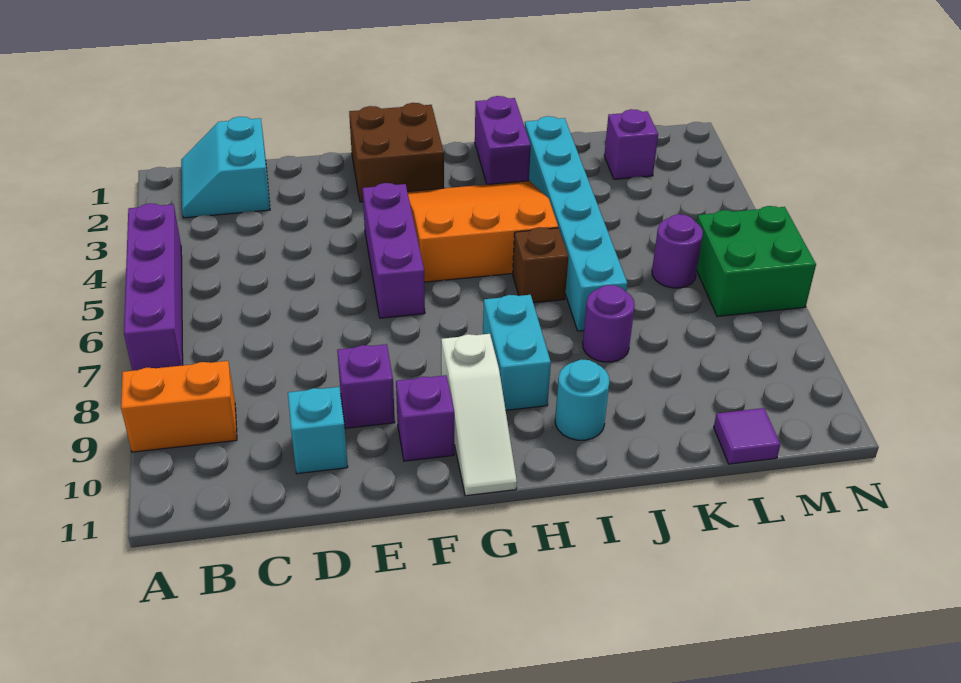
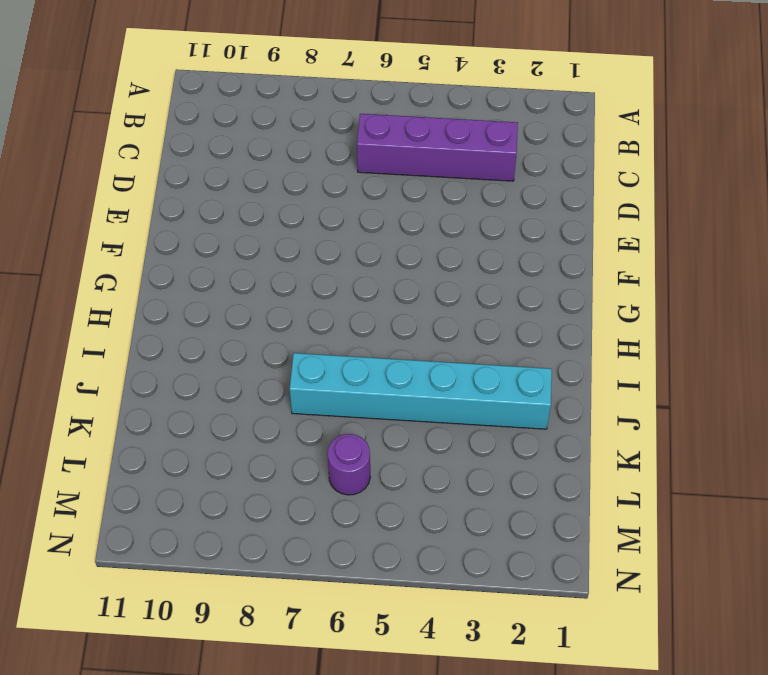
purple brick C3:C6 level 1 -> purple brick A4:A7 level 1
none -> orange brick A9:B9 level 1
none -> cyan slope B1:C2 level 1 top C
none -> cyan brick D10 level 1

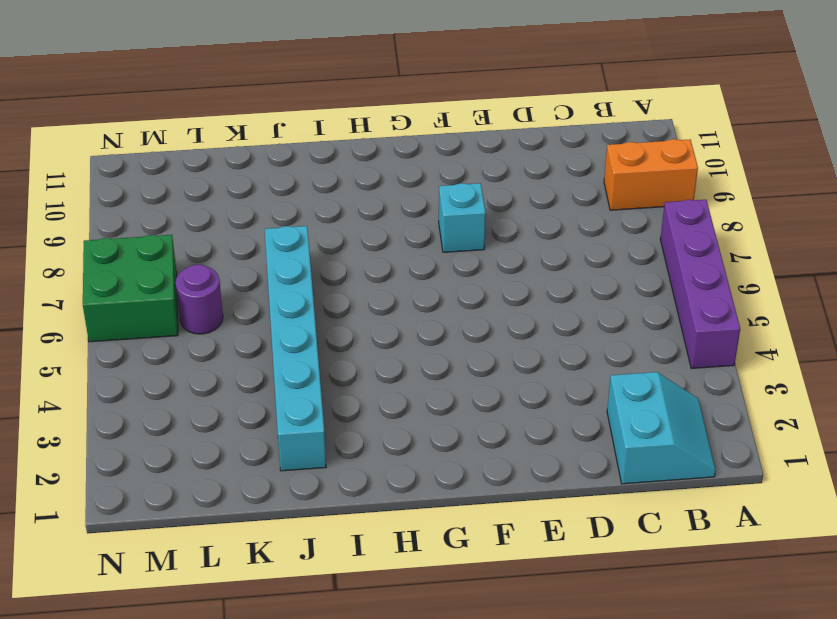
cyan brick F8 level 1 -> cyan brick D10 level 1
none -> purple brick E9 level 1
none -> brown brick F1:G2 level 1
none -> purple brick F4:F6 level 1

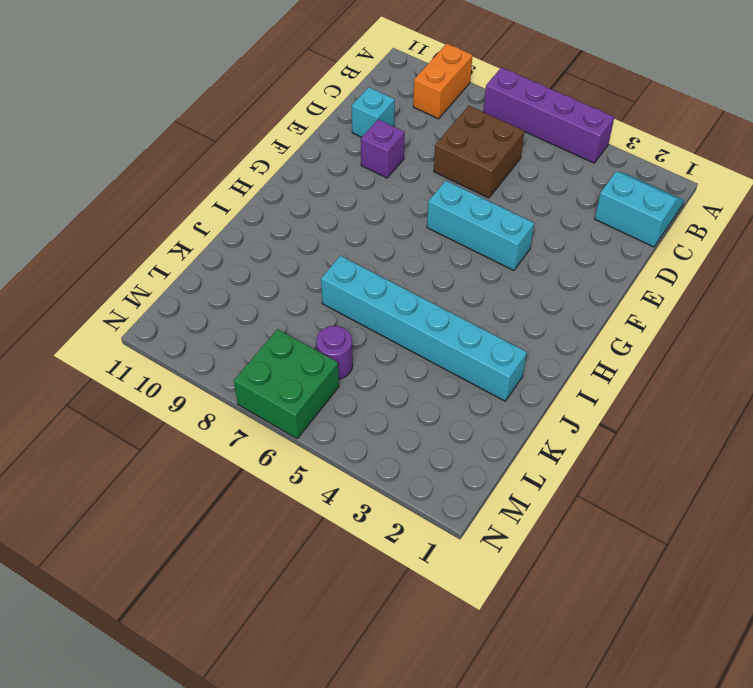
brown brick C6:D7 level 1 -> brown brick F1:G2 level 1
cyan brick F4:F6 level 1 -> purple brick F4:F6 level 1
none -> purple brick F10 level 1
none -> orange slope G3:I5 level 1 top 5
none -> white slope G9:G11 level 1 top 9

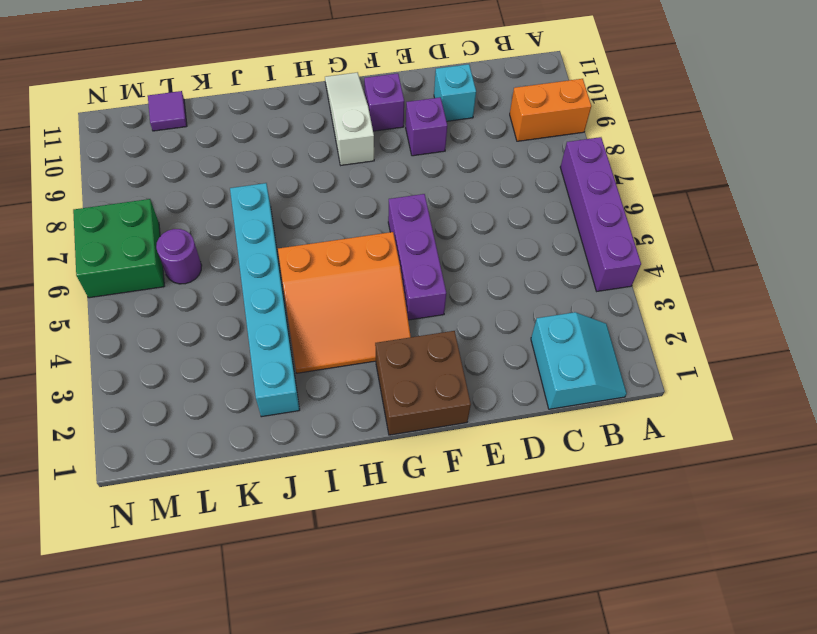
none -> cyan brick H8:H9 level 1
none -> purple brick I1:I2 level 1
none -> brown brick I6 level 1

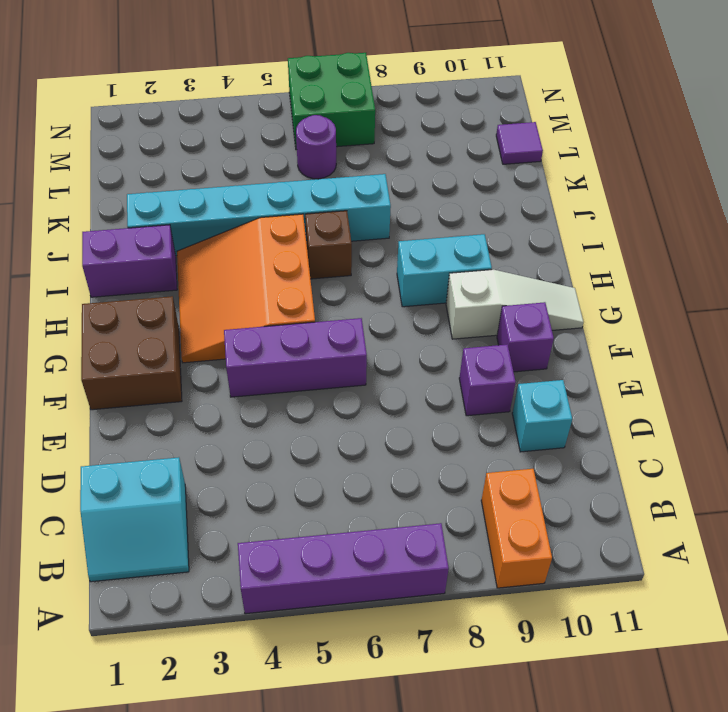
none -> cyan round brick I10 level 1
none -> purple round brick J8 level 1
none -> purple brick L2 level 1

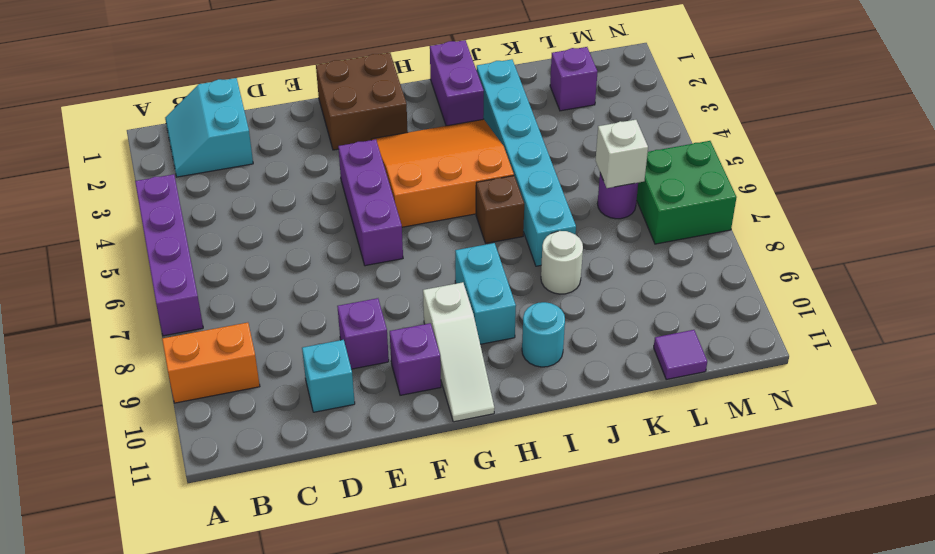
white round brick J8 level 1 -> purple round brick J8 level 1
white brick L6 level 2 -> none

